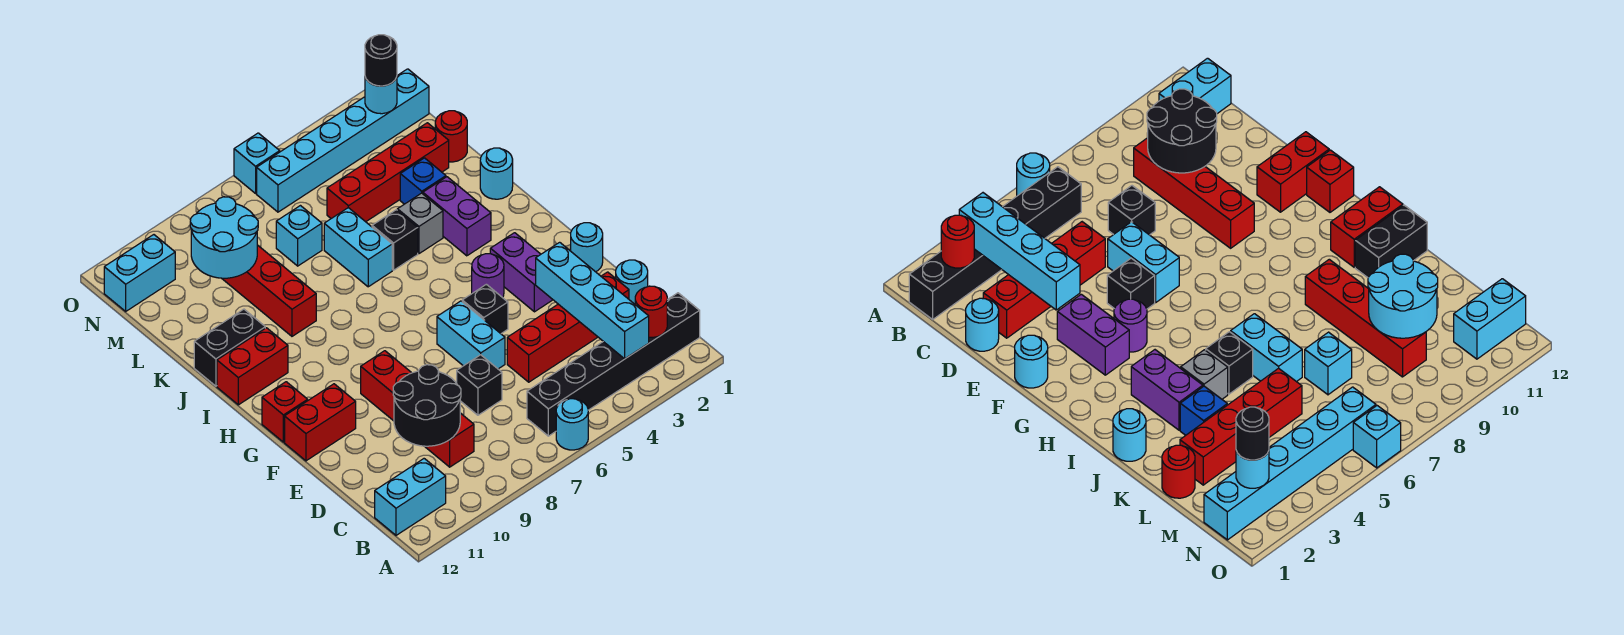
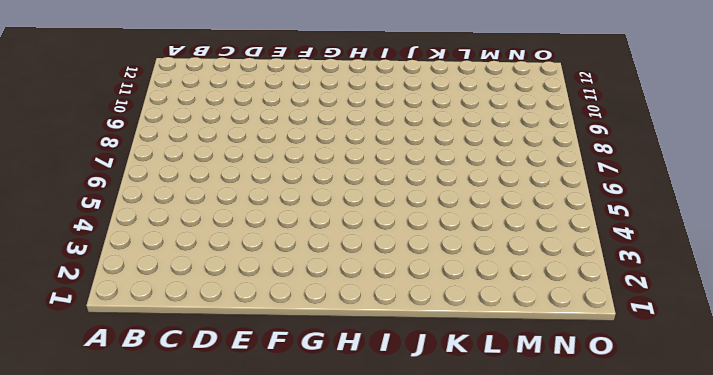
none -> cyan round brick A6 level 1
none -> black brick B1:B6 level 1
none -> cyan brick B11:B12 level 1
none -> red brick C9:F9 level 1

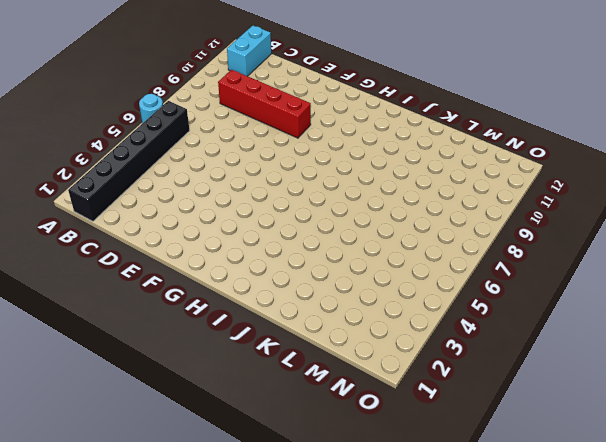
none -> cyan round brick D1 level 1
none -> red brick D2:D5 level 1
none -> black brick D7 level 1
none -> cyan brick E6:F6 level 1

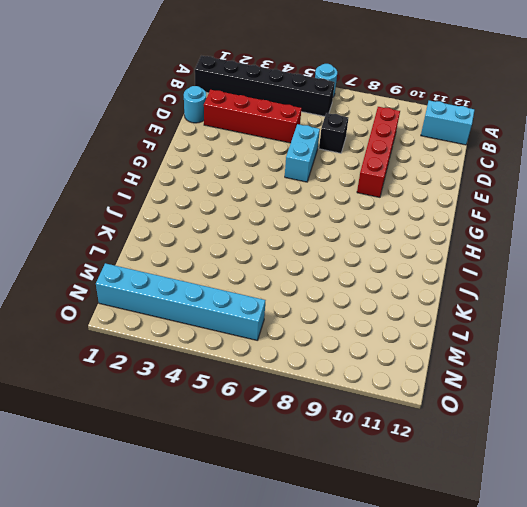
none -> cyan round brick F1 level 1
none -> purple brick F3:G3 level 1
none -> black brick F5 level 1
none -> red brick F11:F12 level 1

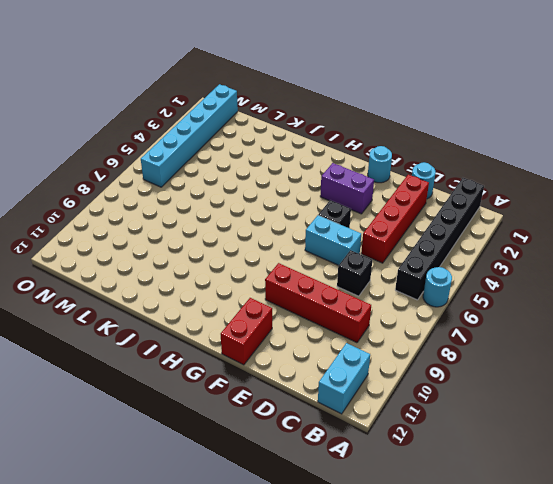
none -> purple round brick G4 level 1
none -> red brick G12 level 1
none -> purple brick I3:J3 level 1
none -> red brick I11:I12 level 1

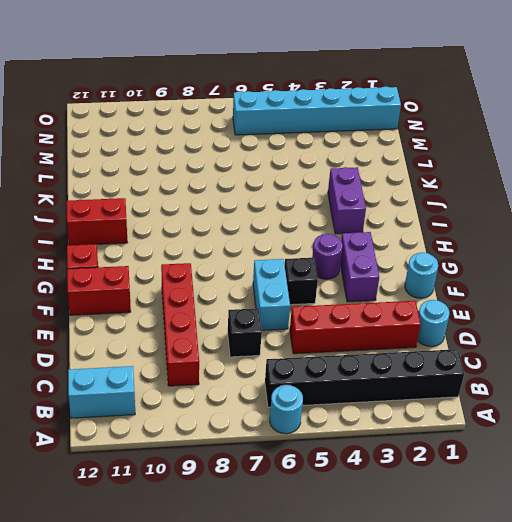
none -> cyan round brick J1 level 1
none -> grey brick J4 level 1
none -> black brick J5 level 1
none -> cyan brick J6:K6 level 1

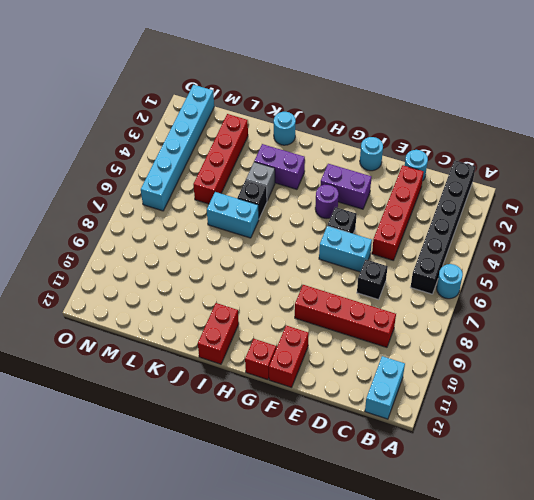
none -> red brick J9:M9 level 1
none -> black brick J11:J12 level 1
none -> blue brick K3 level 1
none -> red round brick L1 level 1

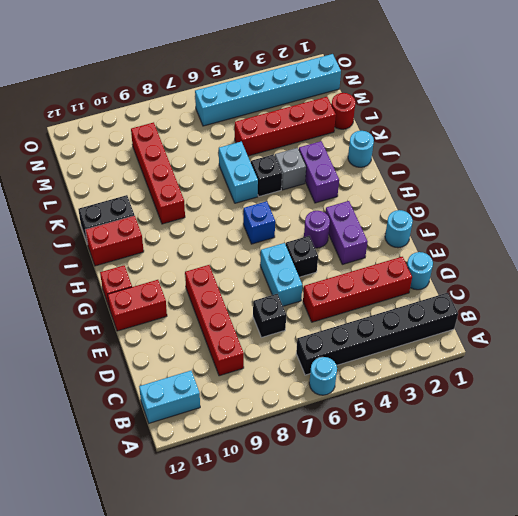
blue brick H6 level 1 -> blue brick K3 level 1
none -> cyan brick L7 level 1
none -> cyan brick N11:N12 level 1
none -> cyan brick O6 level 1
none -> red round brick B2 level 2

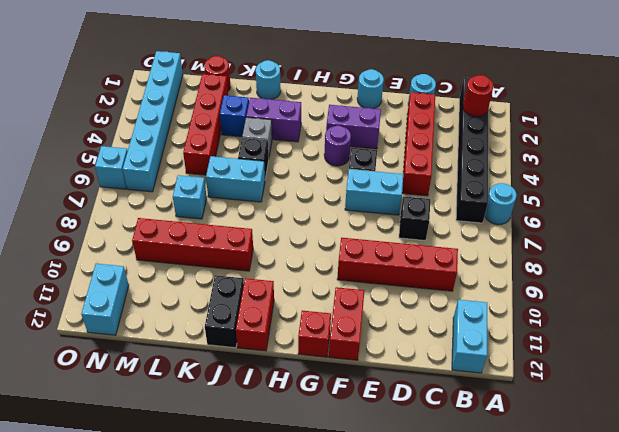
none -> cyan brick B3:E3 level 2
none -> black round brick C9:D10 level 2
none -> cyan round brick L9:M10 level 2
none -> cyan round brick N2 level 2

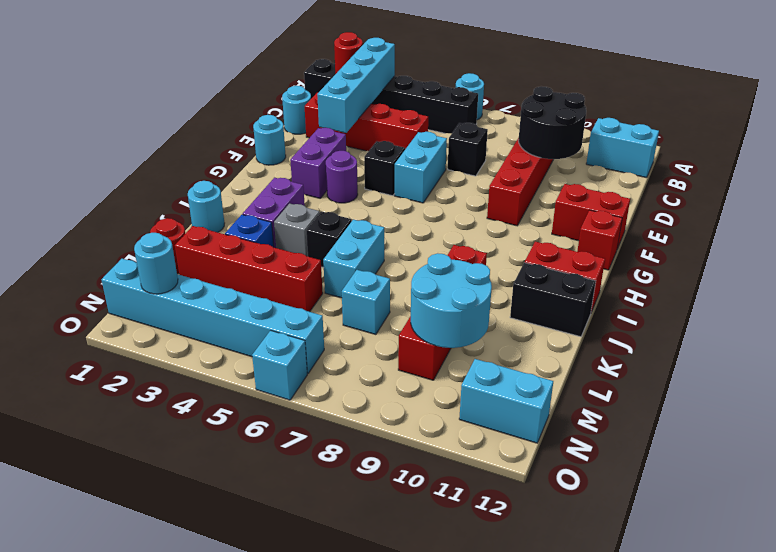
none -> black round brick N2 level 3

